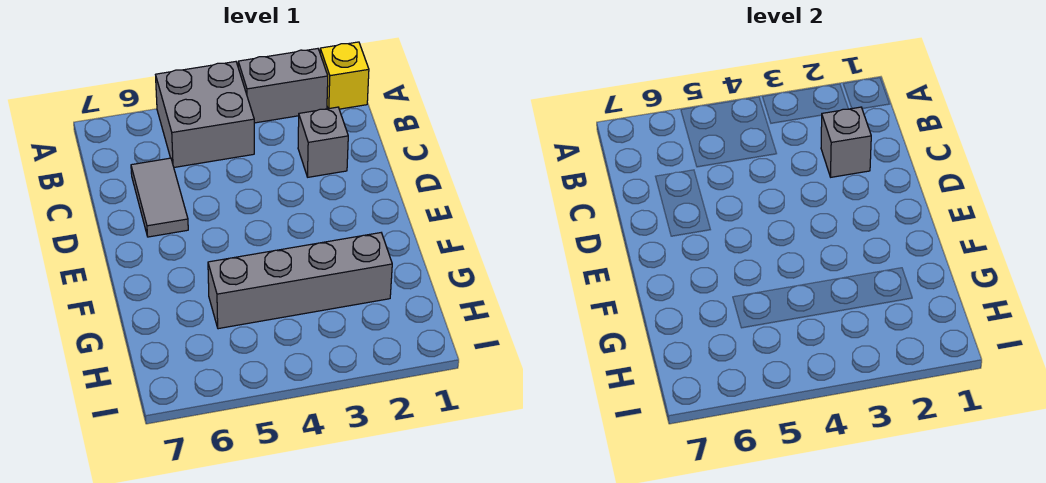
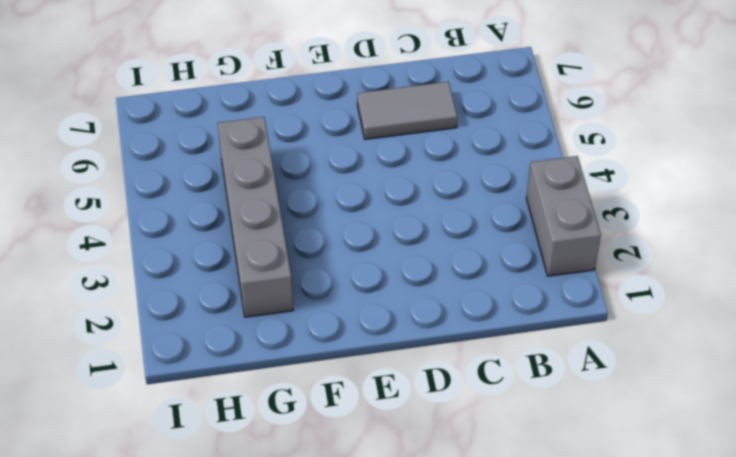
none -> yellow brick A1 level 1
none -> grey brick A4:B5 level 1

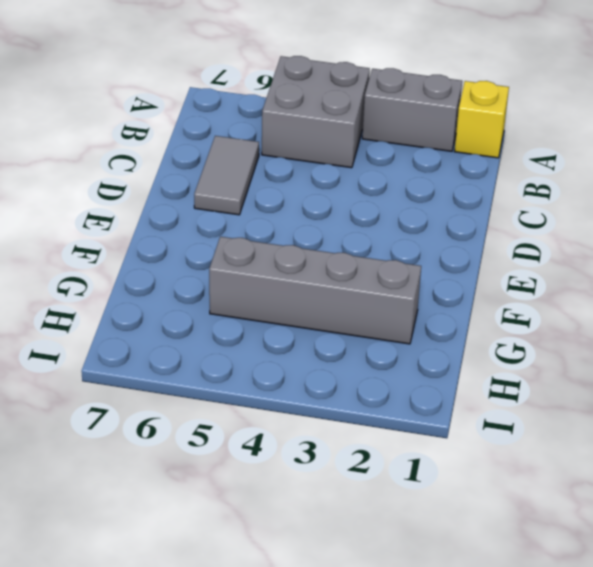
none -> grey brick C2 level 1
none -> grey brick C2 level 2

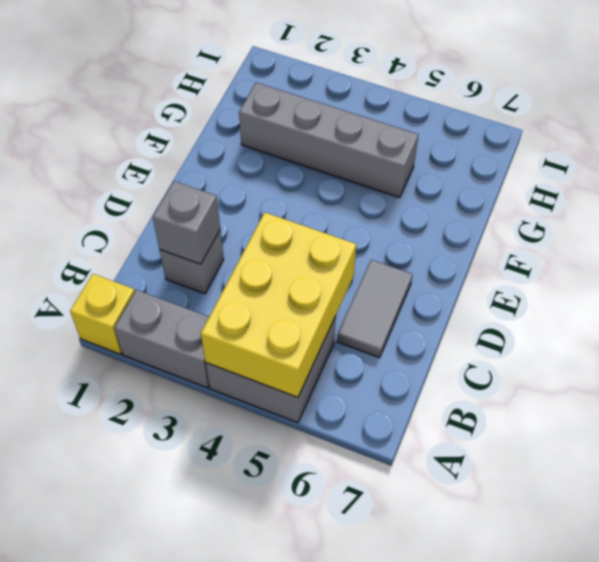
yellow brick A4:C5 level 2 -> none

